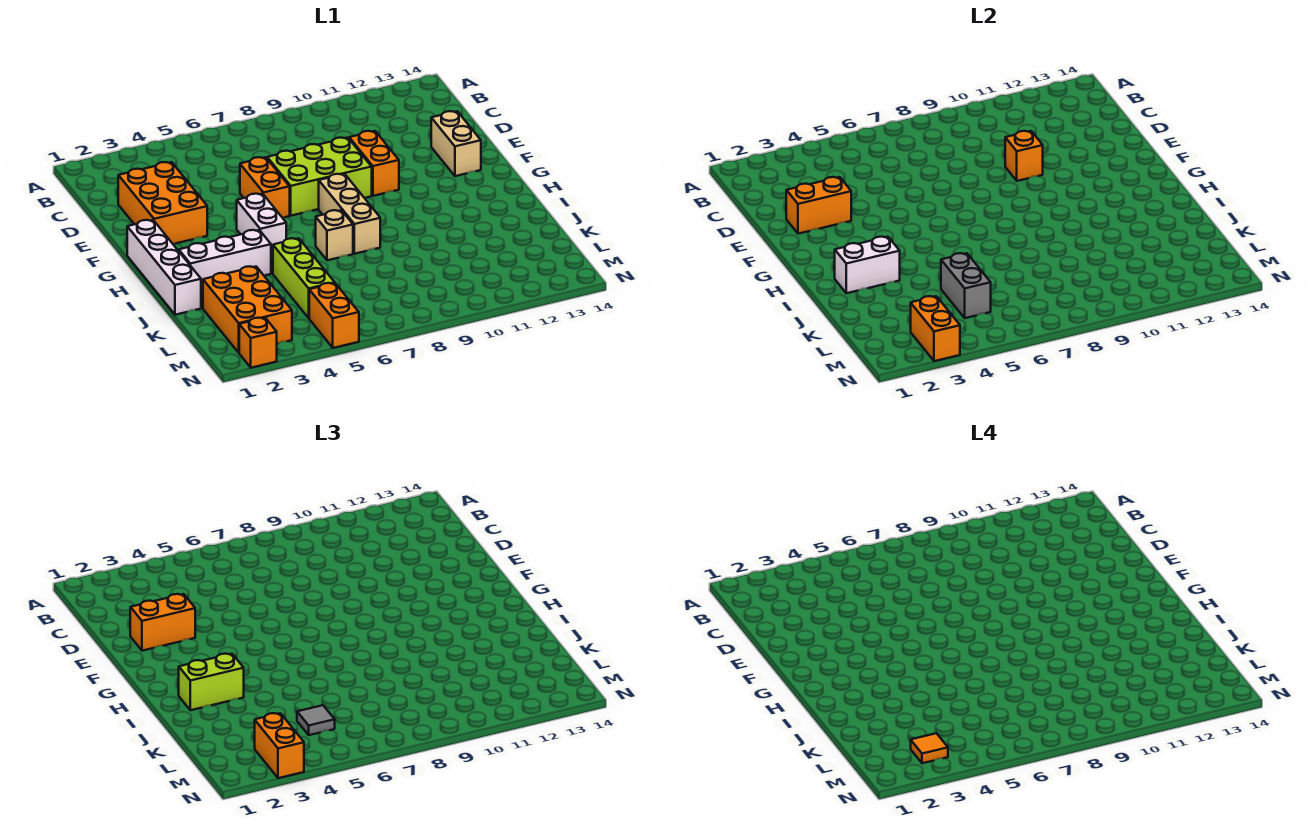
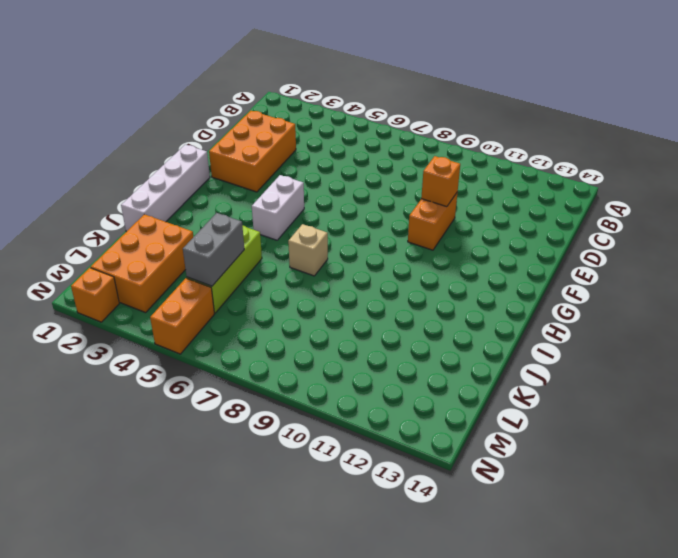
none -> orange brick E6:F6 level 1
none -> lime brick E7:F9 level 1
none -> tan brick E13:F13 level 1

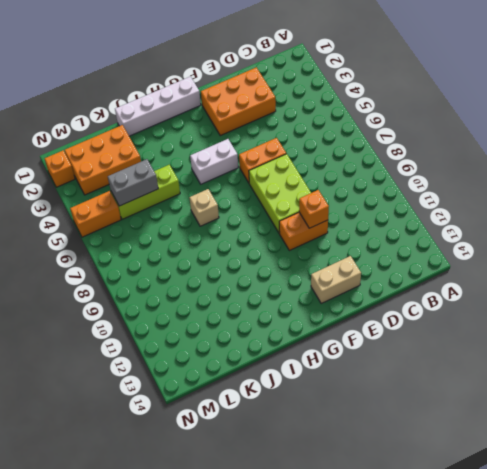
none -> tan brick G8:I8 level 1
none -> white brick I2:I4 level 1
none -> orange brick E2:E3 level 2

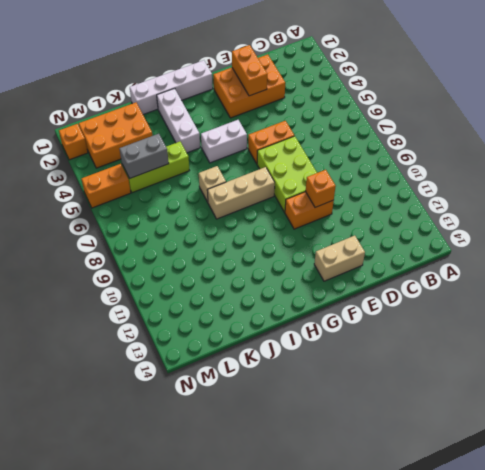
none -> white brick I2:I3 level 2
none -> orange brick M3:N3 level 2
none -> orange brick E2:E3 level 3

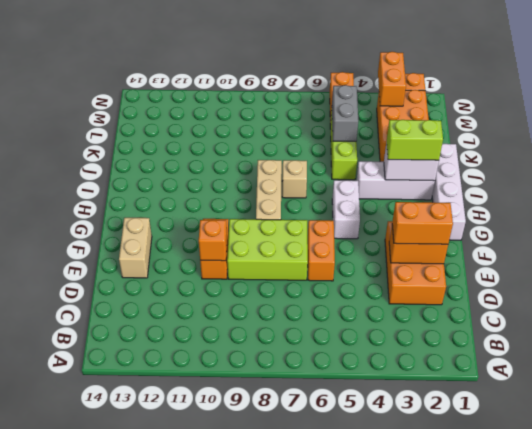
none -> grey tile L5 level 3
none -> orange brick M3:N3 level 3
none -> orange tile M3 level 4

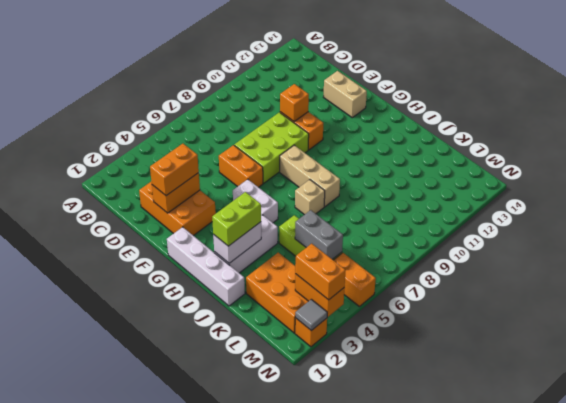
grey tile N2 level 2 -> grey tile L5 level 3
none -> orange tile M3 level 4

